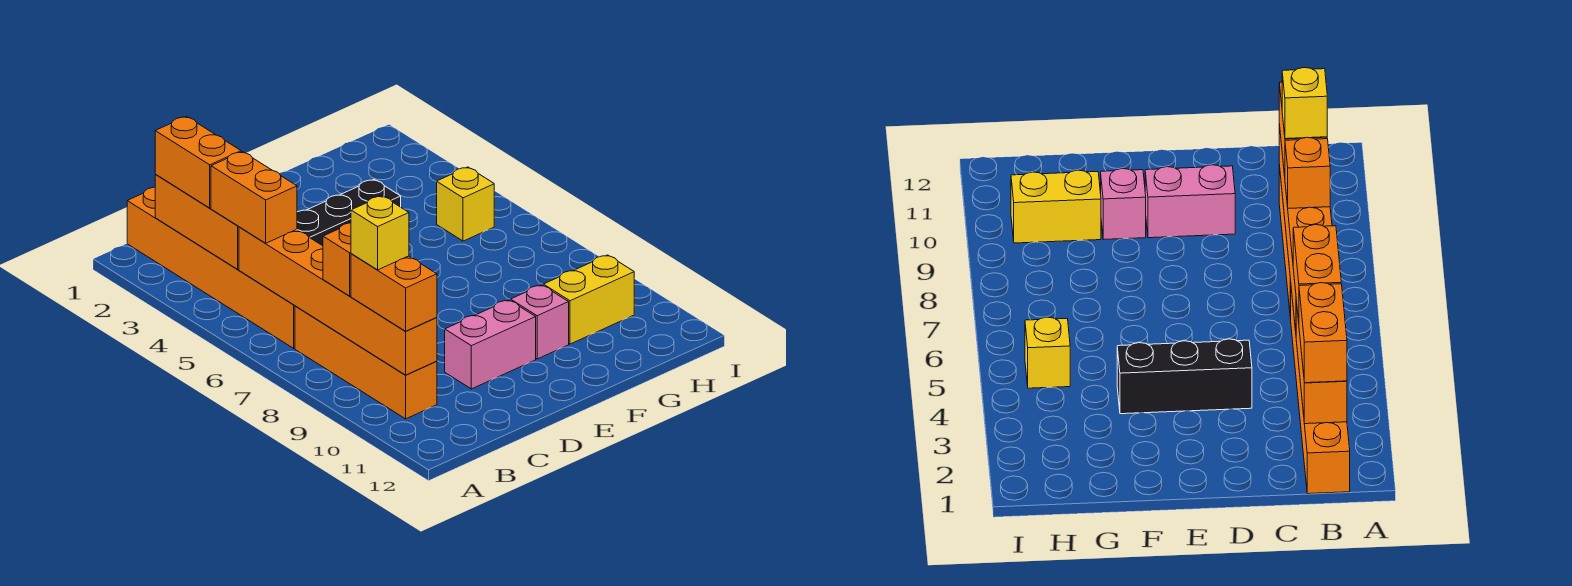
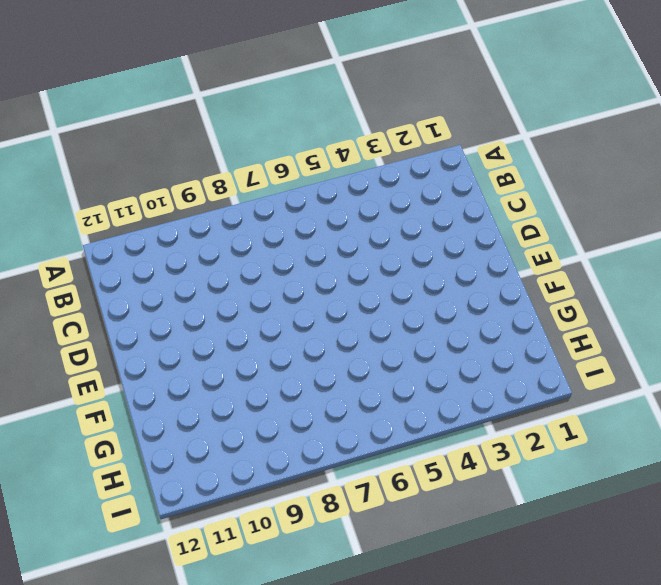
none -> orange brick B1:B6 level 1
none -> orange brick B7:B10 level 1
none -> black brick D4:F4 level 1

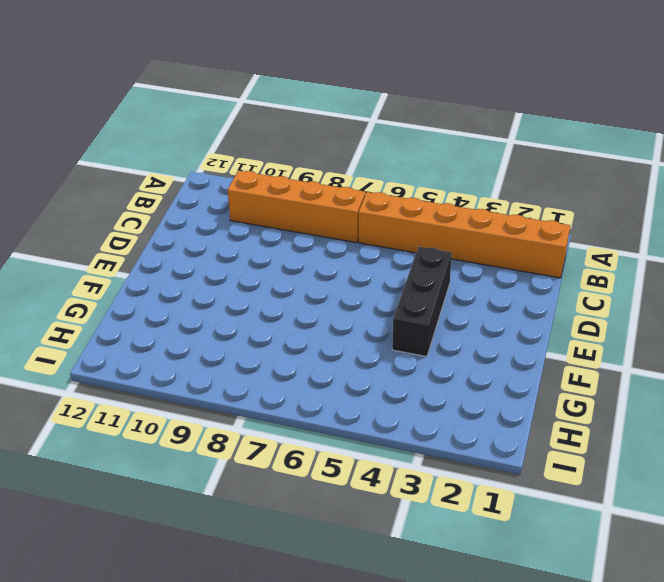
none -> pink brick D10:E10 level 1
none -> pink brick F10 level 1
none -> yellow brick G10:H10 level 1

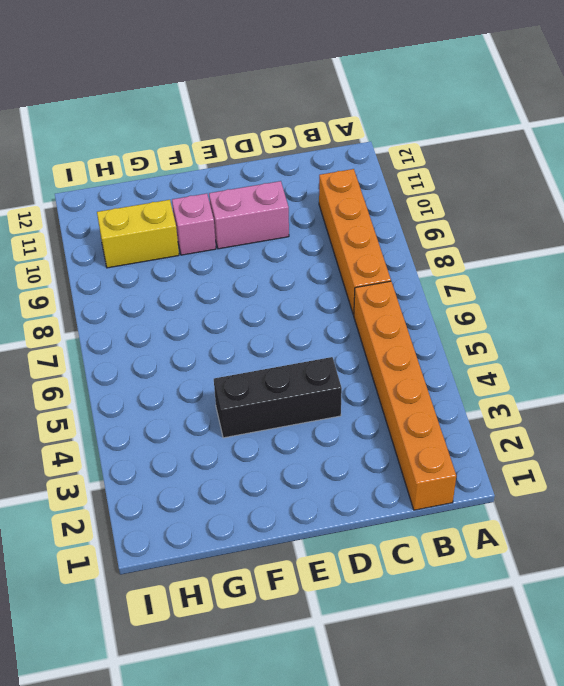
none -> yellow brick H5 level 1
none -> orange brick B2:B4 level 2
none -> orange brick B5:B10 level 2

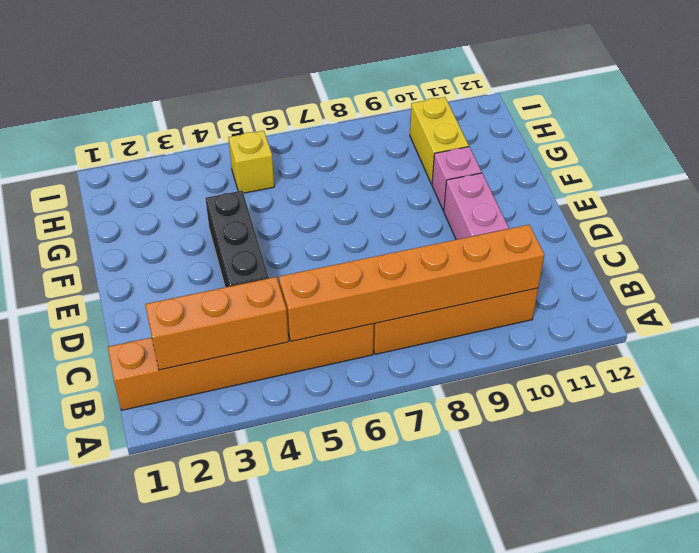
none -> orange brick B2:B3 level 3
none -> orange brick B4:B5 level 3
none -> orange brick B8 level 3

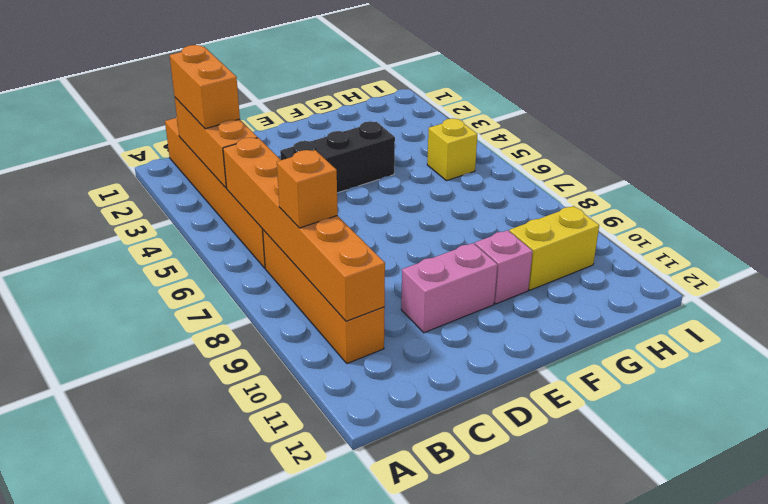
none -> orange brick B4:B5 level 3
none -> orange brick B9:B10 level 3
none -> yellow brick B9 level 4

